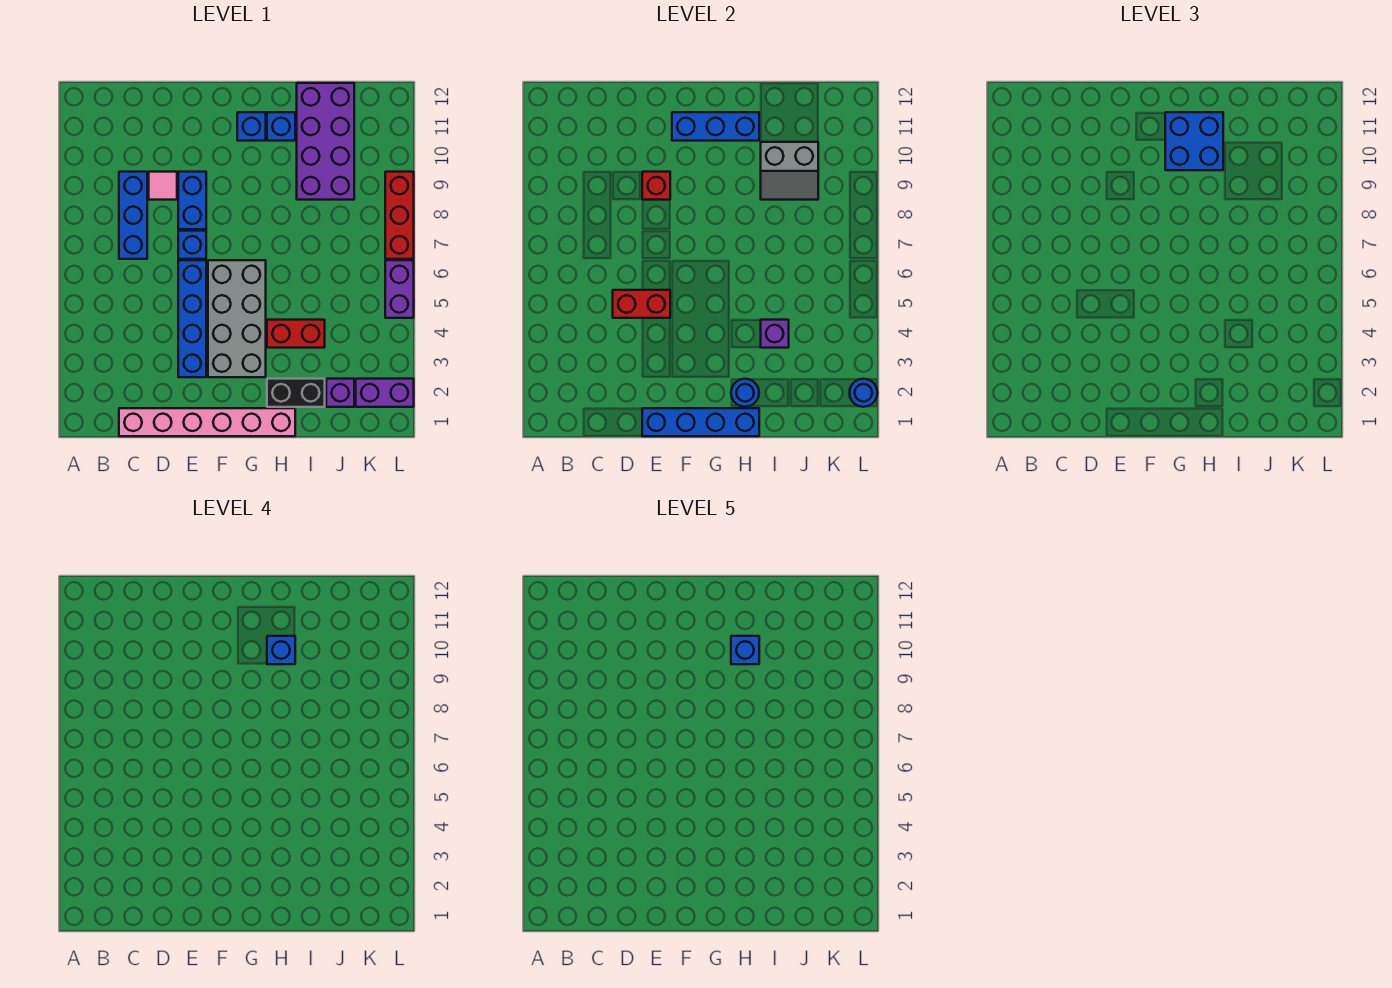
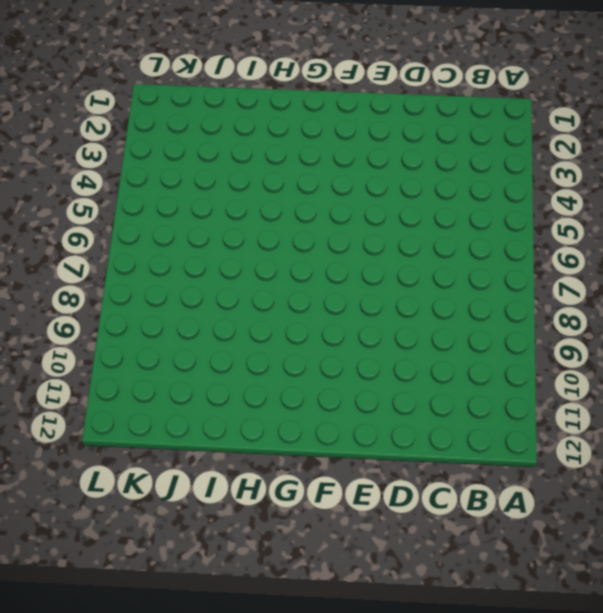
none -> pink brick C1:H1 level 1
none -> blue brick C7:C9 level 1
none -> pink tile D9 level 1

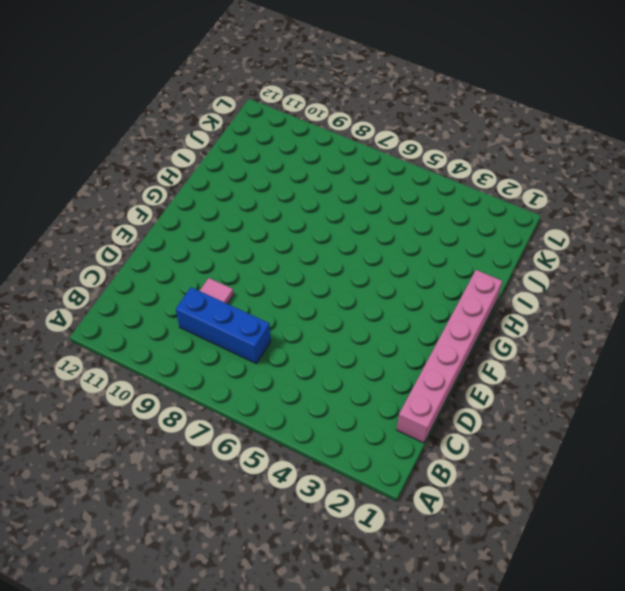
none -> blue brick E3:E6 level 1
none -> blue brick E7 level 1
none -> blue brick E8:E9 level 1

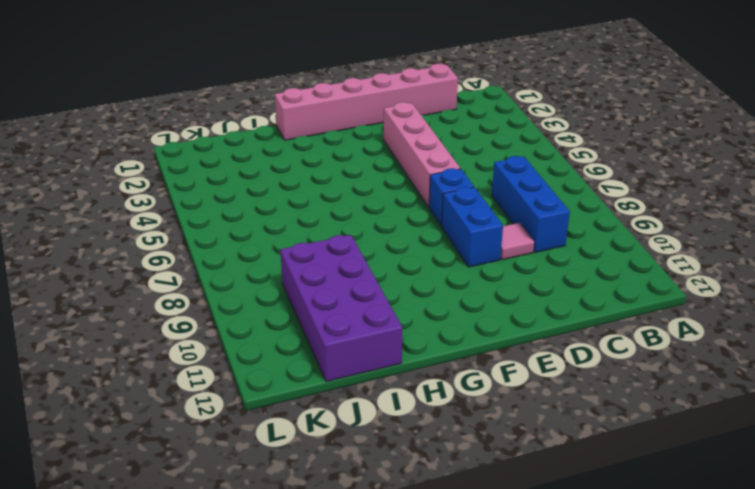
pink brick E3:E6 level 1 -> blue brick E3:E6 level 1
none -> grey brick F3:G6 level 1
none -> blue brick G11 level 1
none -> black brick H2:I2 level 1

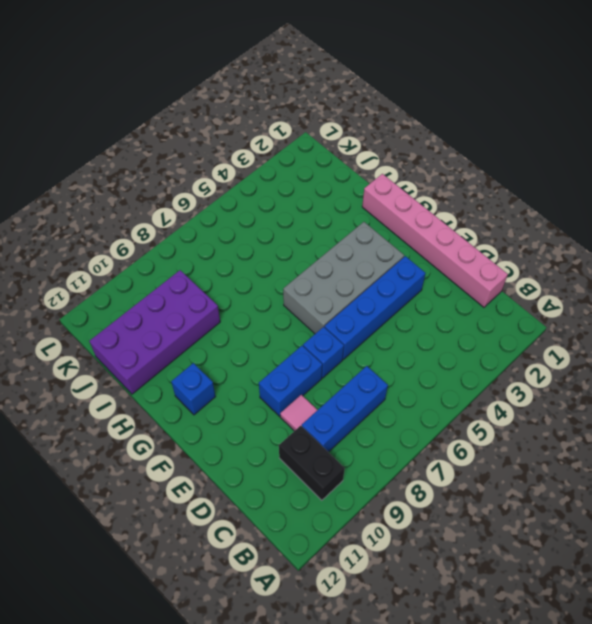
black brick B10:C10 level 1 -> black brick H2:I2 level 1
none -> red brick H4:I4 level 1
none -> blue brick H11 level 1
none -> purple brick J2 level 1

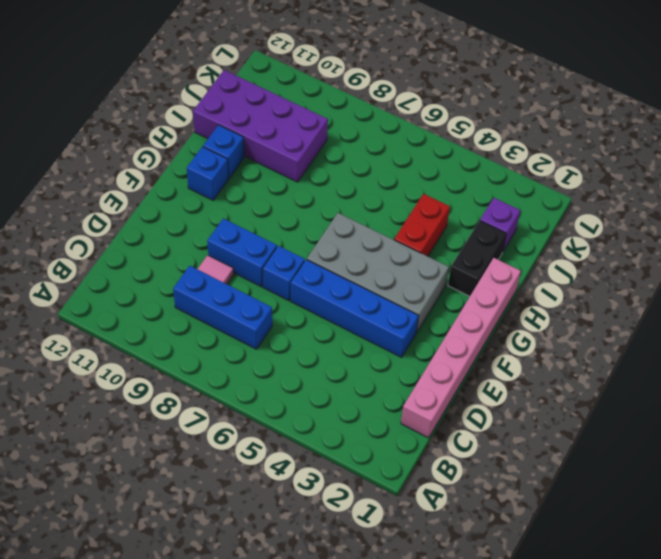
none -> purple brick K2:L2 level 1
none -> purple brick L5:L6 level 1
none -> red brick L7:L9 level 1

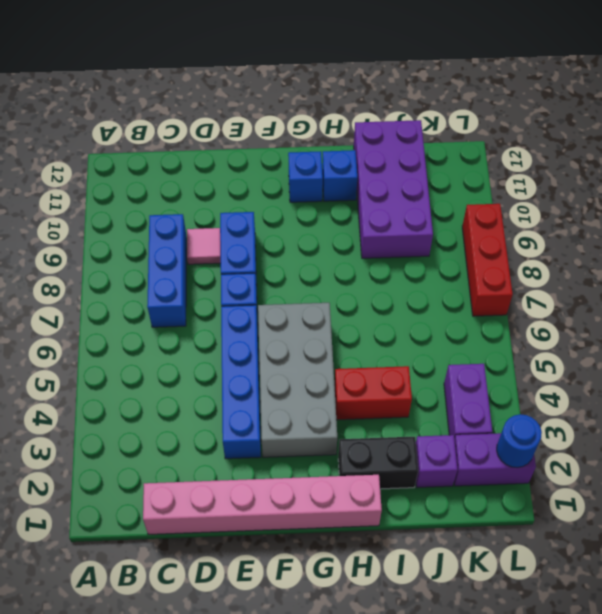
purple brick K3:K4 level 1 -> purple brick L5:L6 level 1
none -> red brick D5:E5 level 2
none -> blue brick E1:H1 level 2
none -> red brick E9 level 2

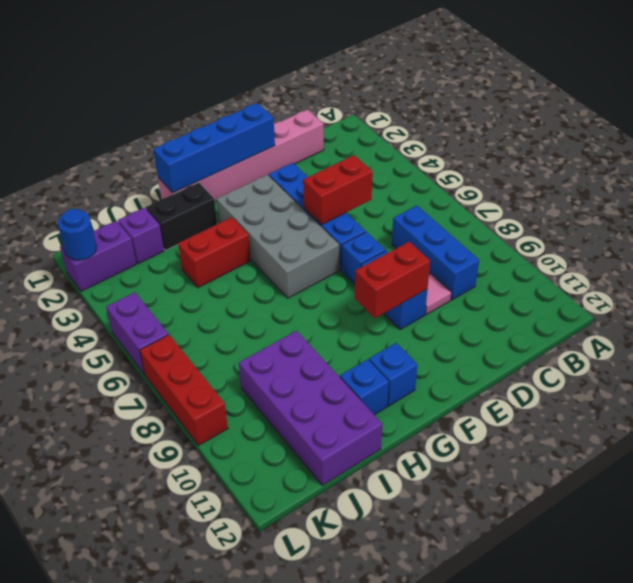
red brick E9:F9 level 2 -> red brick E9 level 2
none -> blue brick F11:H11 level 2
none -> blue round brick H2 level 2
none -> purple brick I4 level 2

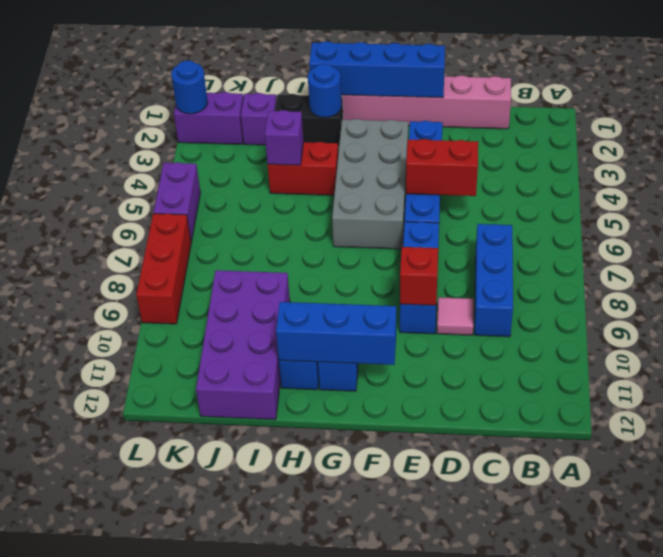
none -> grey slope I9:J10 level 2 top 10
none -> blue brick G10:H11 level 3
none -> blue brick H10 level 4

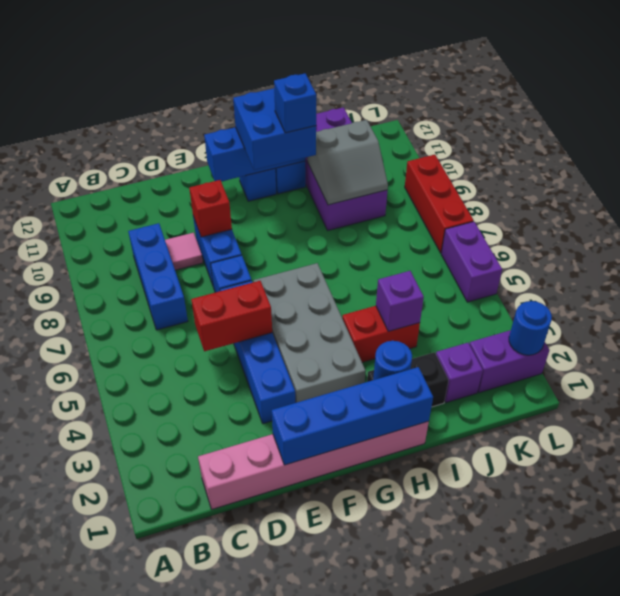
none -> blue brick H10 level 5

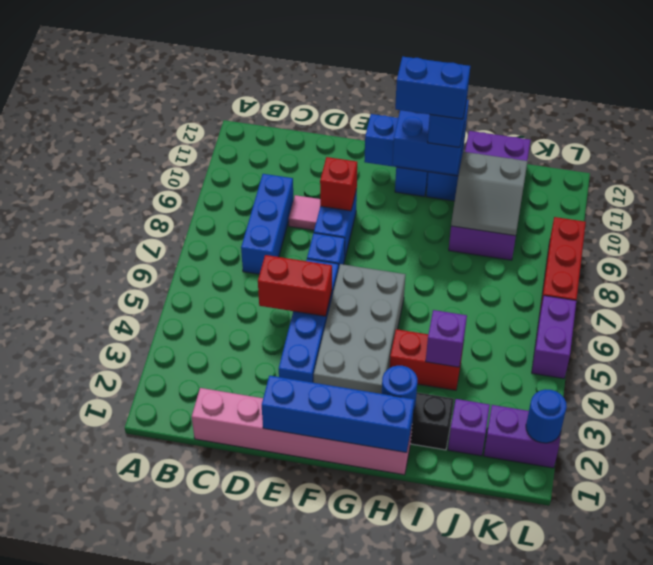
blue brick G10:H10 level 5 -> blue brick H10 level 5

